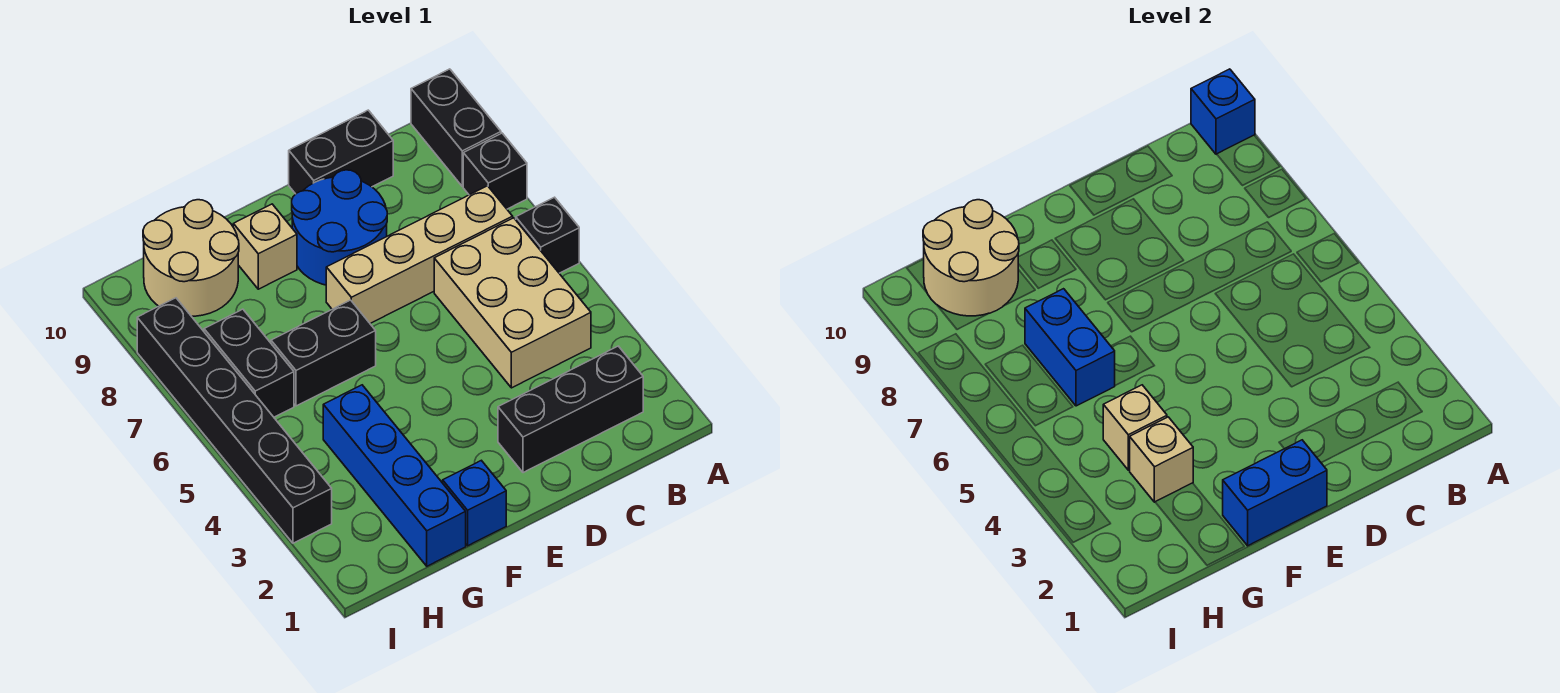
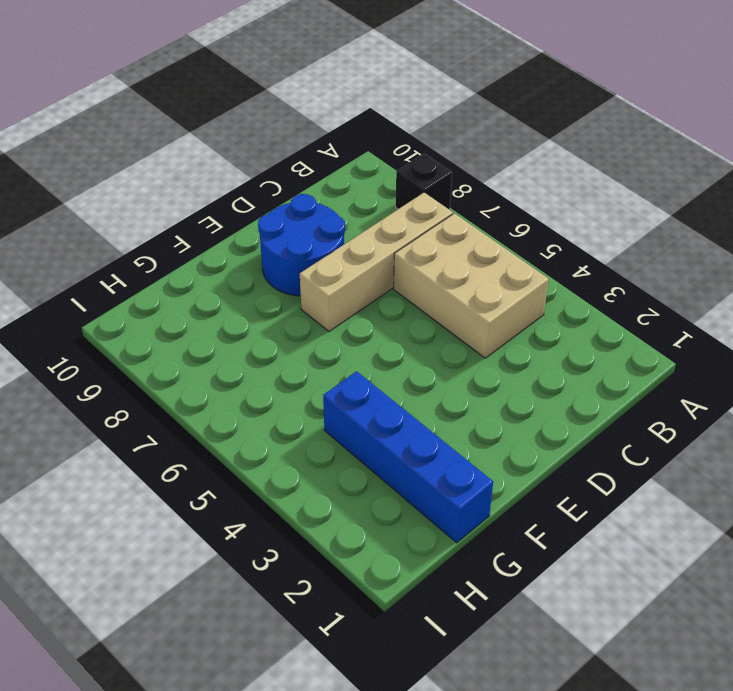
none -> black brick A6 level 1
none -> black brick A9:A10 level 1
none -> black brick B2:D2 level 1

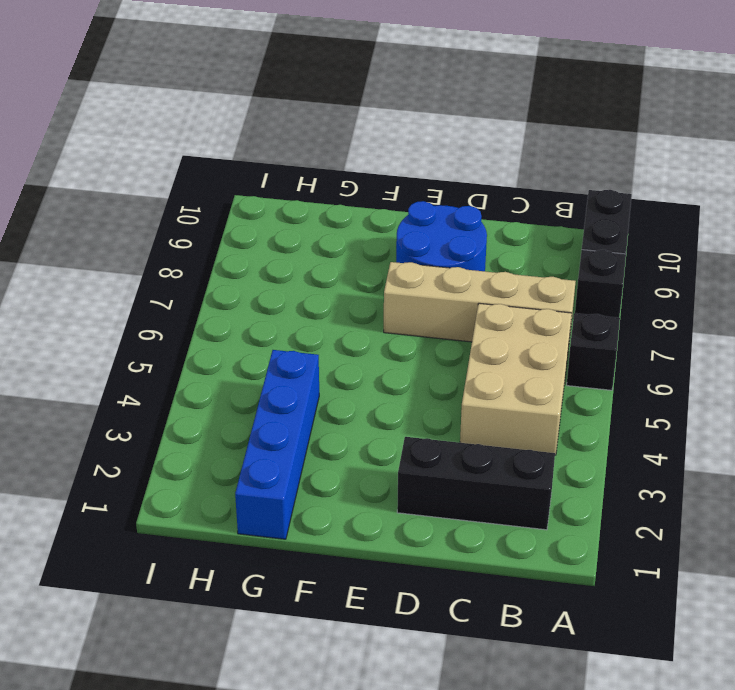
none -> black brick C10:D10 level 1
none -> blue brick F1 level 1
none -> black brick F6:G6 level 1

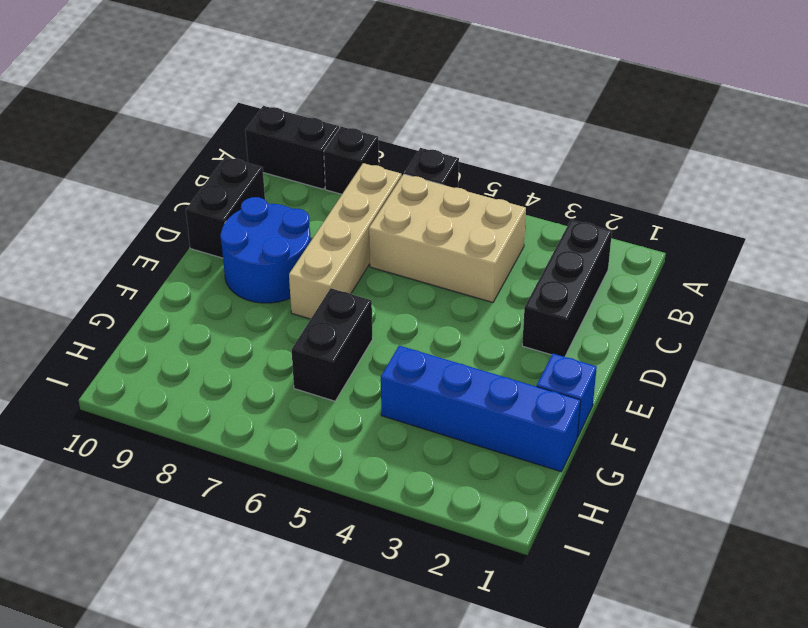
none -> tan brick F9 level 1
none -> tan round brick G9:H10 level 1
none -> black brick H6:H7 level 1

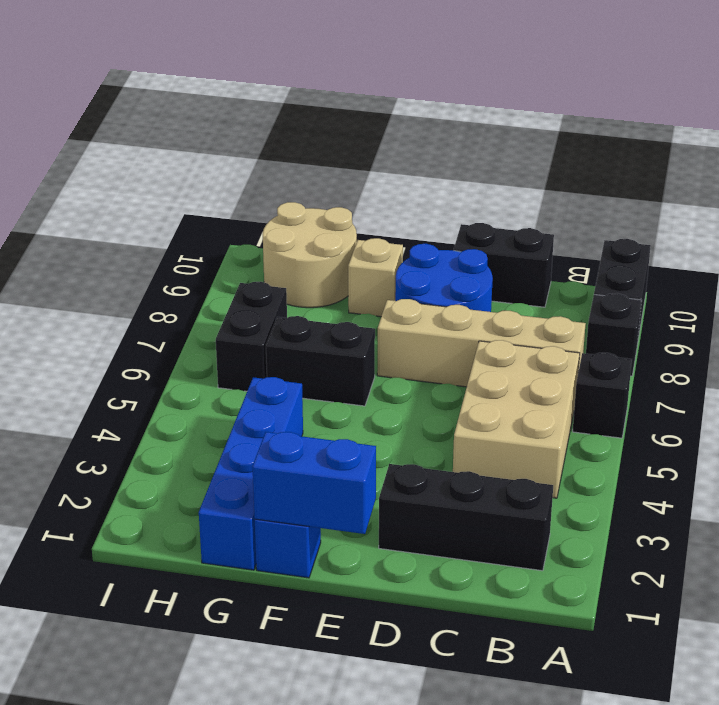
none -> black brick I3:I8 level 1
none -> blue brick A10 level 2
none -> tan brick G3 level 2

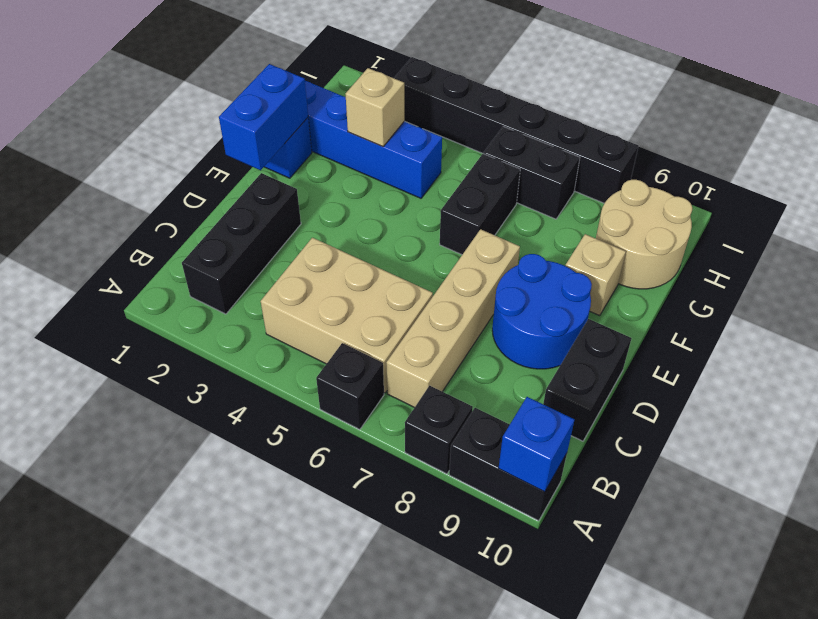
none -> tan brick G4 level 2
none -> blue brick G6:G7 level 2
none -> tan round brick G9:H10 level 2

